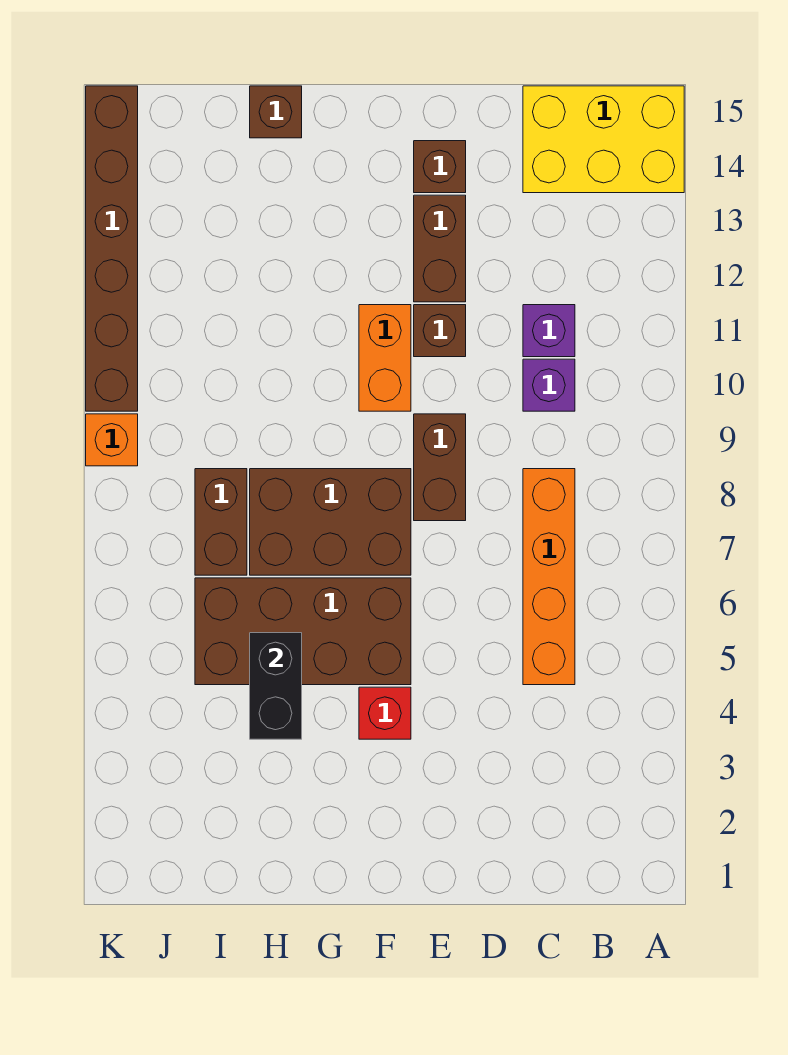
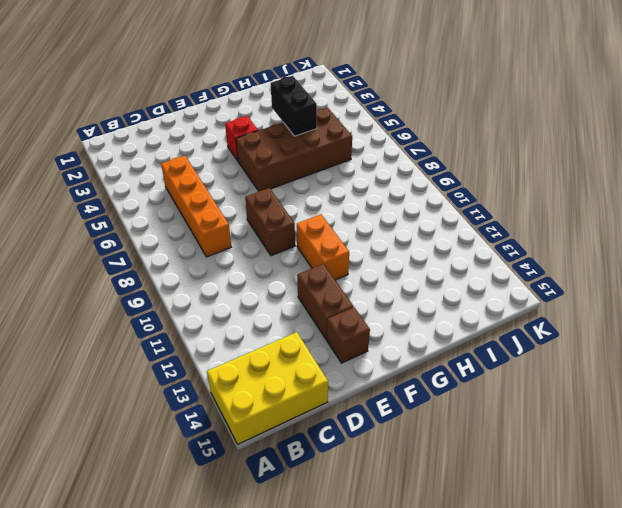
none -> purple brick C10 level 1
none -> purple brick C11 level 1
none -> brown brick E11 level 1

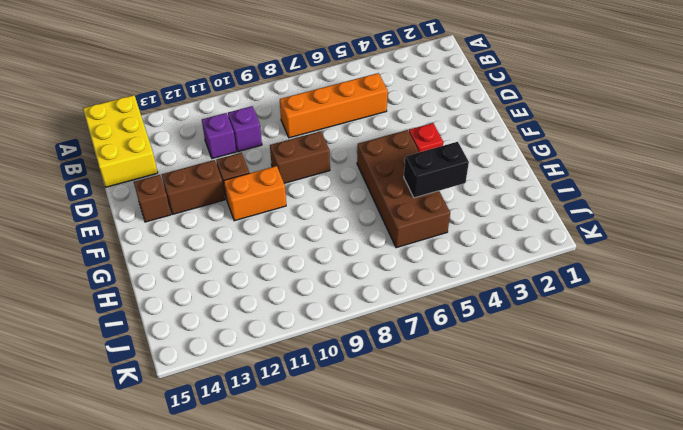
none -> brown brick F7:H8 level 1
none -> brown brick H15 level 1
none -> brown brick I7:I8 level 1

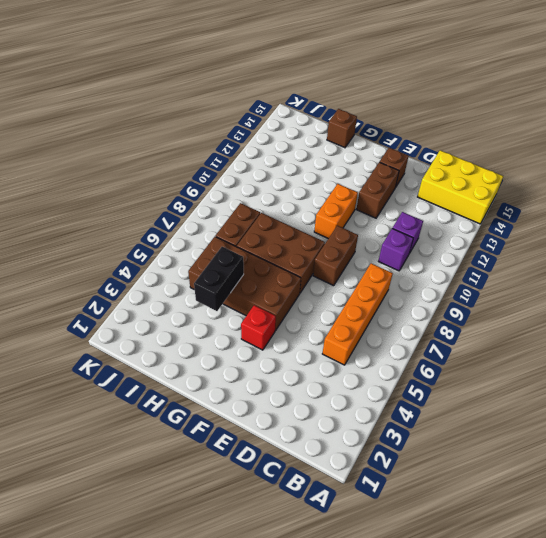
none -> brown brick E11 level 1
none -> orange brick K9 level 1
none -> brown brick K10:K15 level 1

